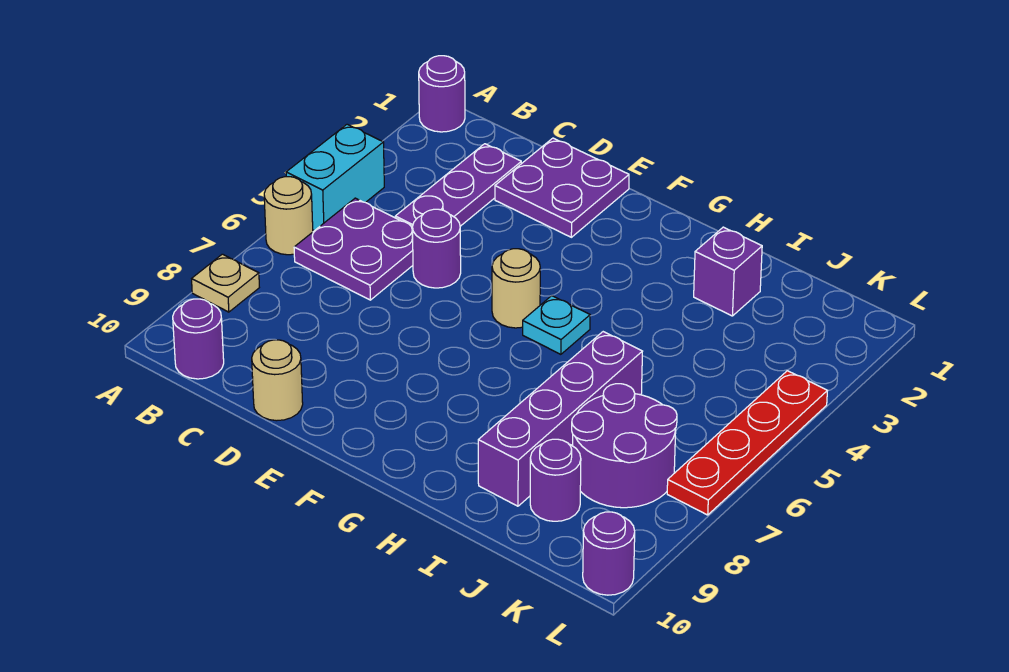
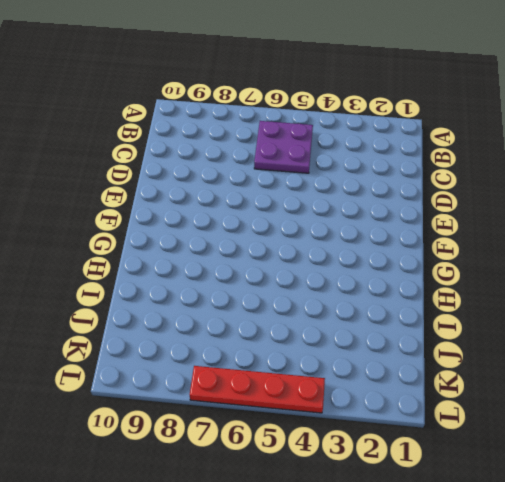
none -> purple round brick A1 level 1
none -> cyan brick A4:A5 level 1
none -> tan round brick A6 level 1

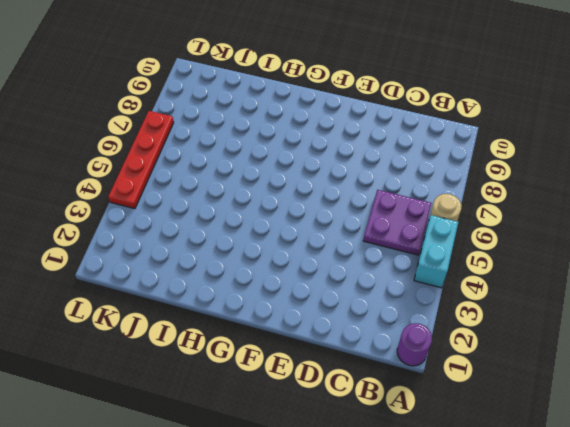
none -> tan plate A8 level 1
none -> purple round brick B10 level 1
none -> purple plate C2:C4 level 1

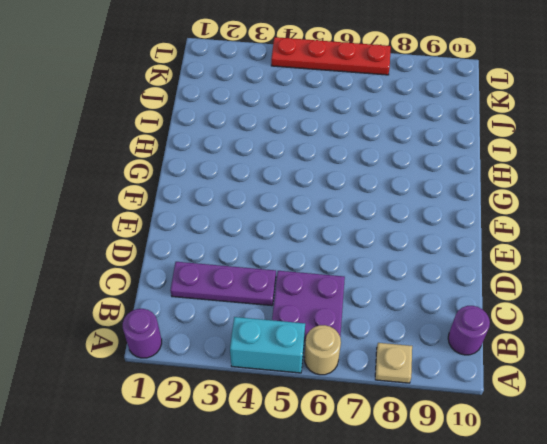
none -> purple plate D1:E2 level 1
none -> purple round brick D5 level 1
none -> tan round brick D10 level 1

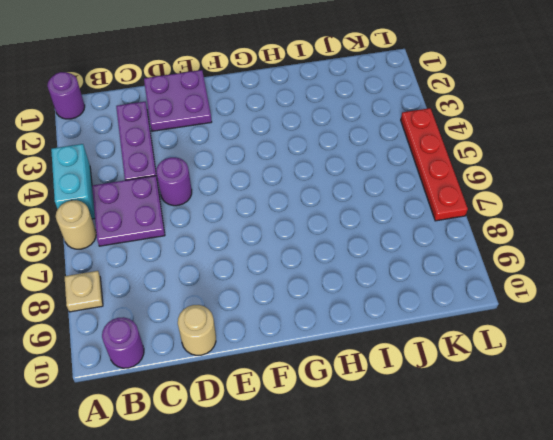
none -> tan round brick F5 level 1
none -> cyan plate G5 level 1
none -> purple brick I2 level 1

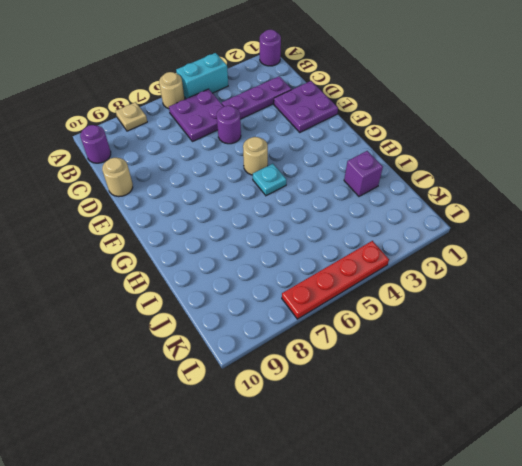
none -> purple brick I6:I9 level 1
none -> purple round brick J7:K8 level 1
none -> purple round brick J9 level 1

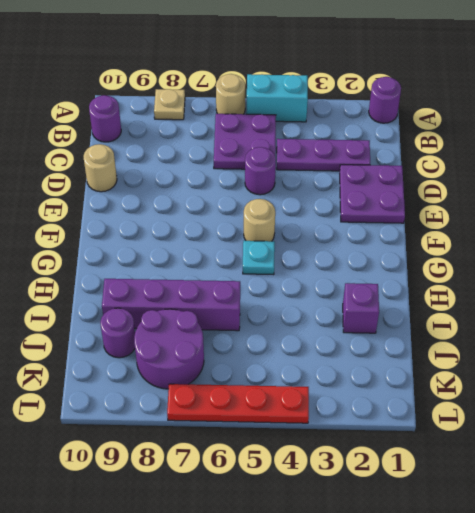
none -> purple round brick L10 level 1

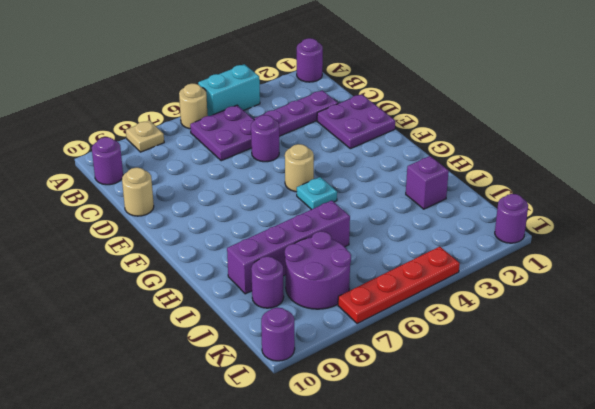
purple round brick L1 level 1 -> none

